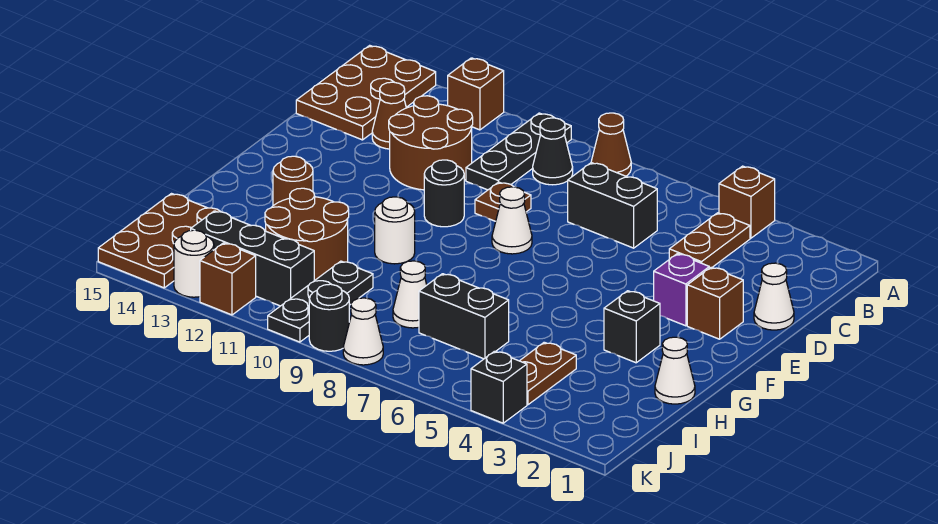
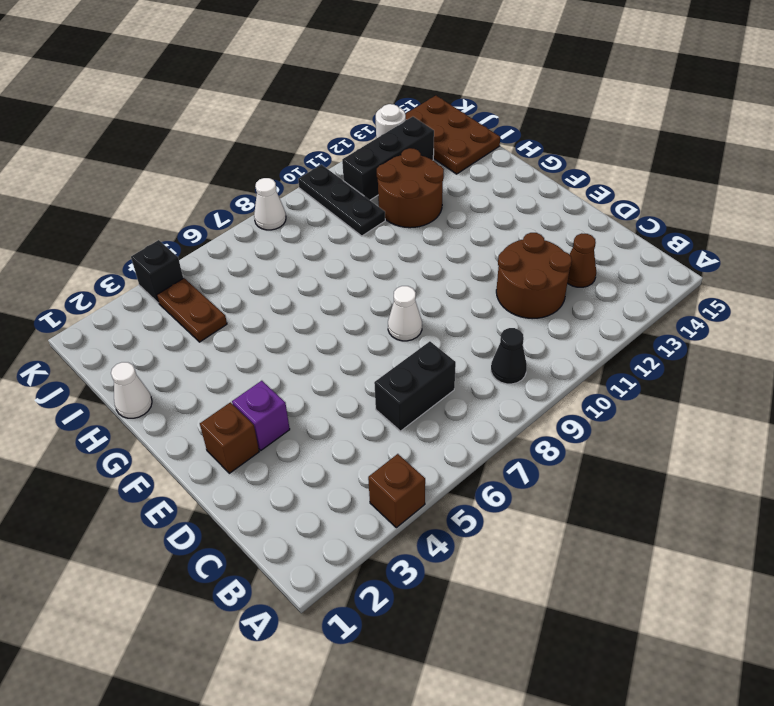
none -> brown cone A8 level 1
none -> black plate A10:C10 level 1
none -> brown brick A12 level 1
none -> brown plate A14:C15 level 1

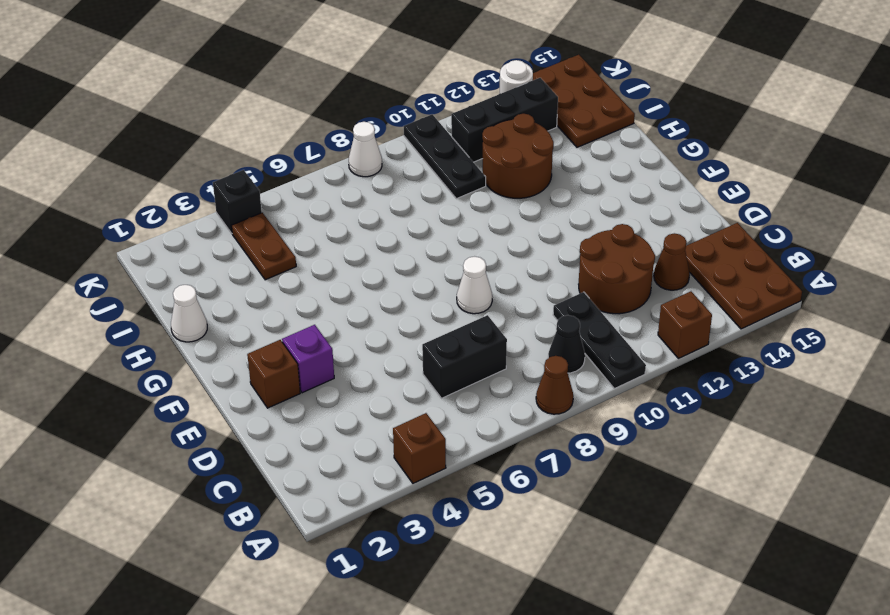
none -> brown plate B4:C4 level 1
none -> white cone D1 level 1
none -> brown plate D9 level 1
none -> black round brick E10 level 1

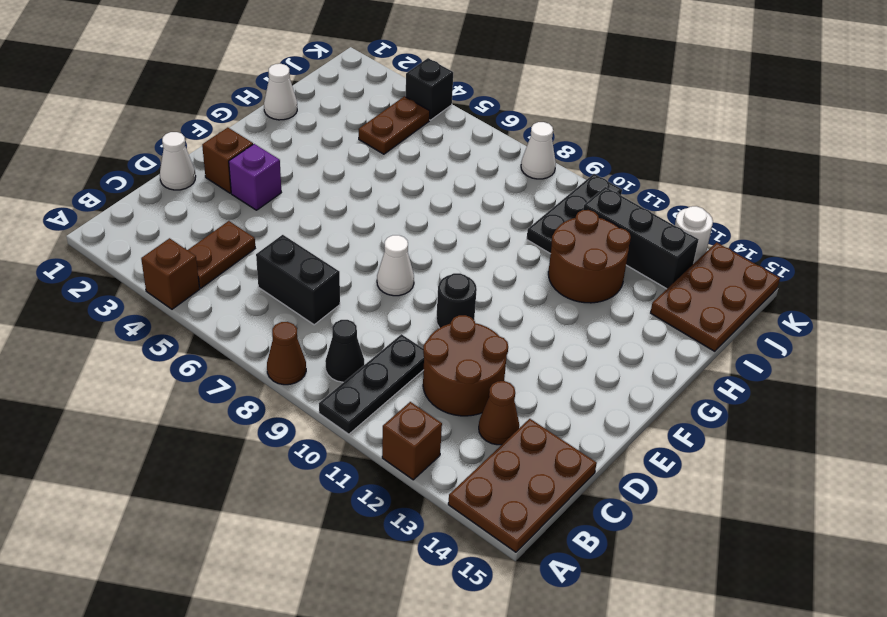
none -> brown plate D9 level 1
none -> black brick G3 level 1
none -> white round brick G10 level 1
none -> brown round brick G13 level 1

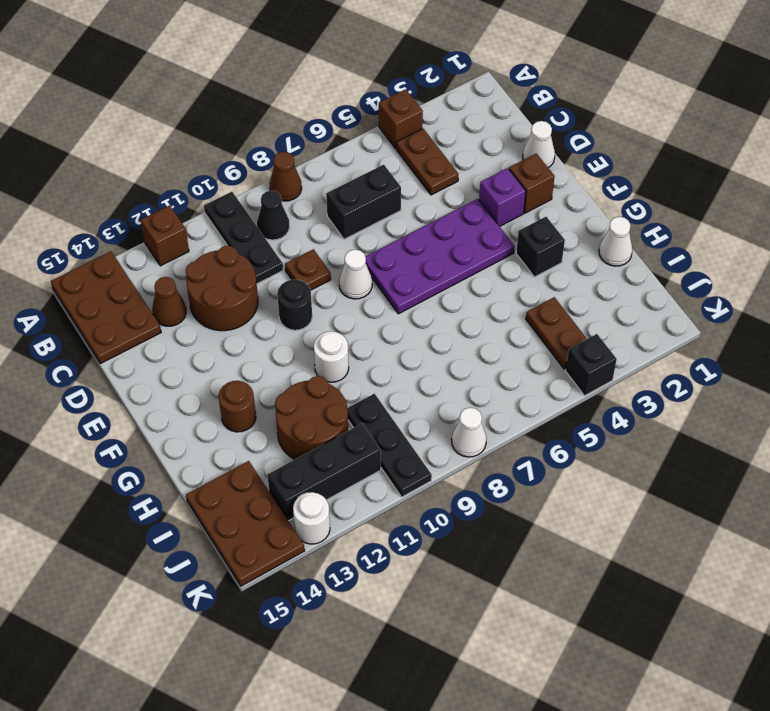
purple plate E4:F7 level 1 -> none
none -> black brick I6:I7 level 1
none -> white cone I8 level 1
none -> black round brick K9 level 1
none -> brown brick K12 level 1

